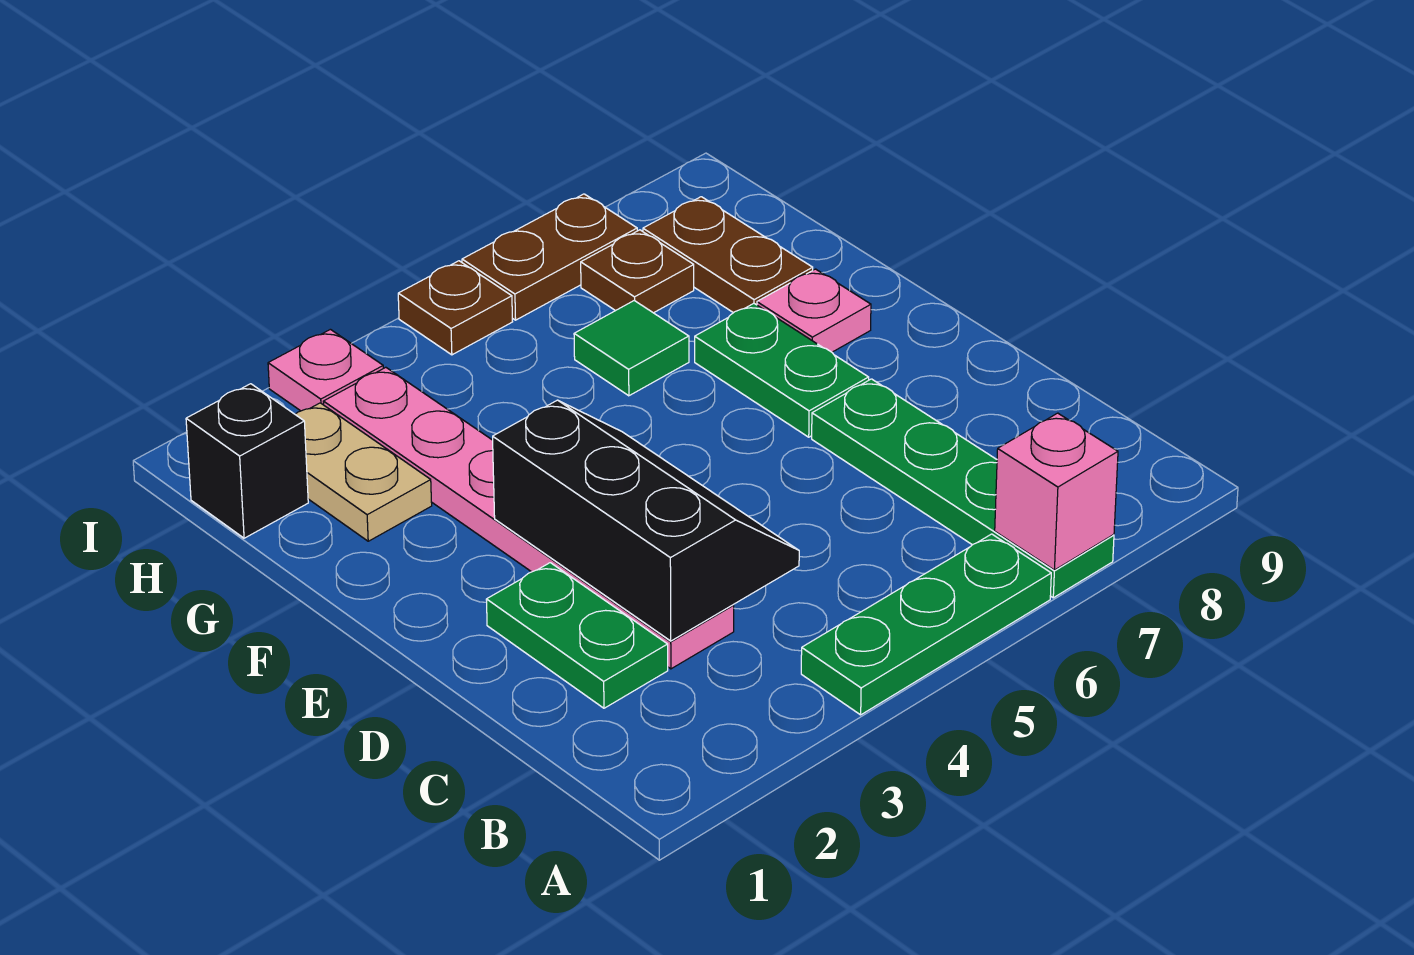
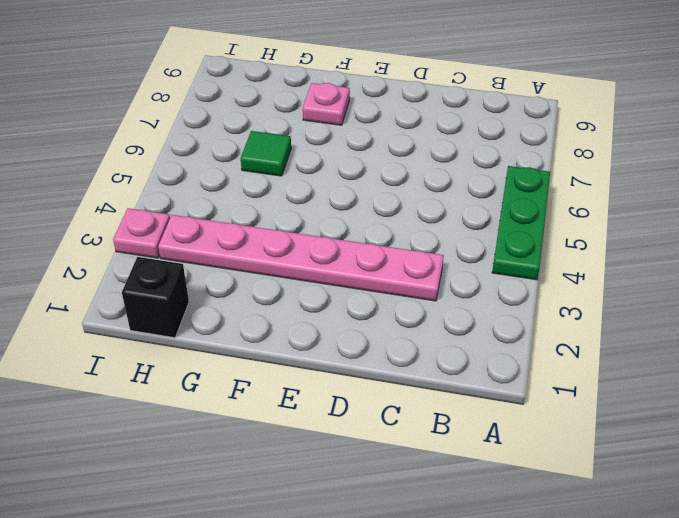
none -> green plate A7:D7 level 1
none -> green plate C2:D2 level 1
none -> green plate E7:F7 level 1

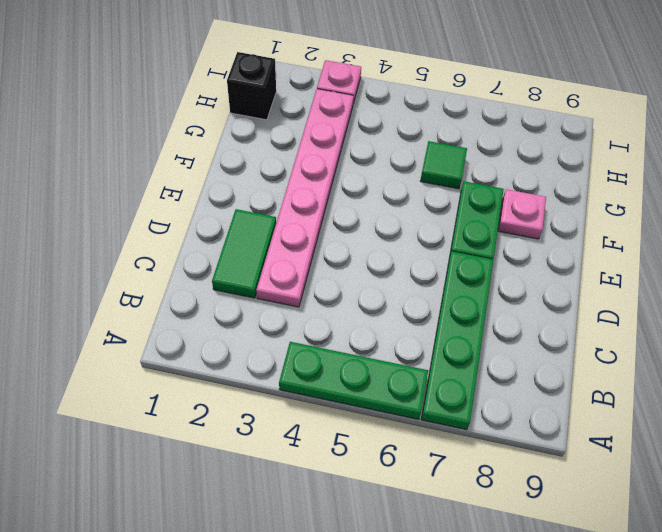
green tile C2:D2 level 1 -> green plate C2:D2 level 1
none -> tan plate G2:H2 level 1
none -> brown plate G8:H8 level 1
none -> brown plate H7 level 1

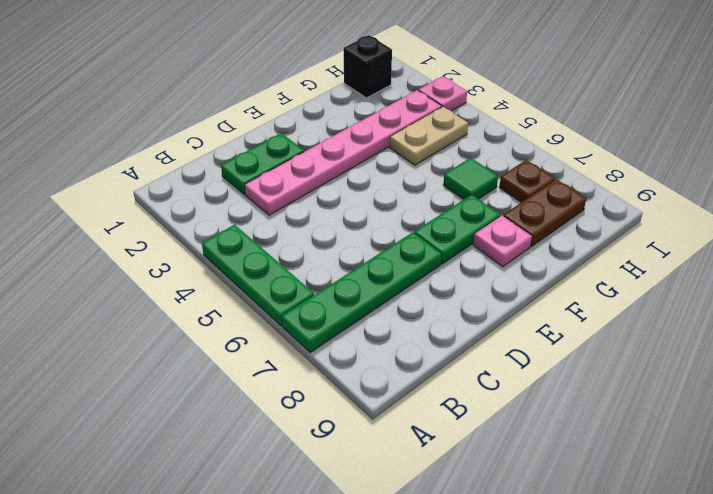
tan plate G4:H4 level 1 -> tan plate G2:H2 level 1
none -> brown plate I5 level 1
none -> brown plate I6:I7 level 1
none -> pink brick A7 level 2

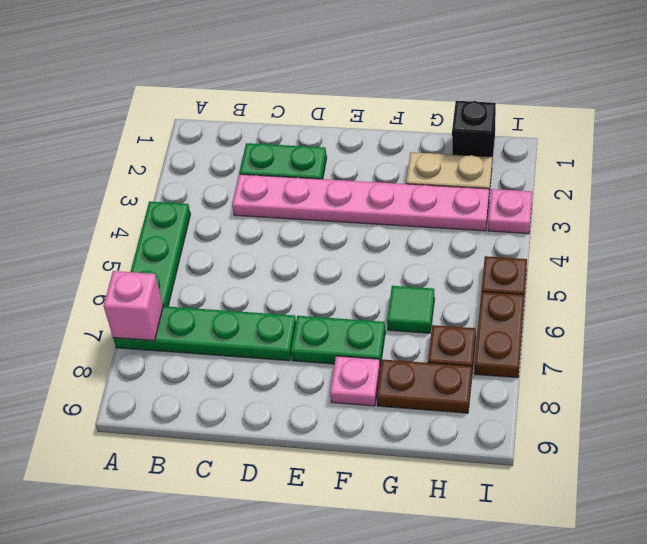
none -> black slope C3:E4 level 2 top 3

